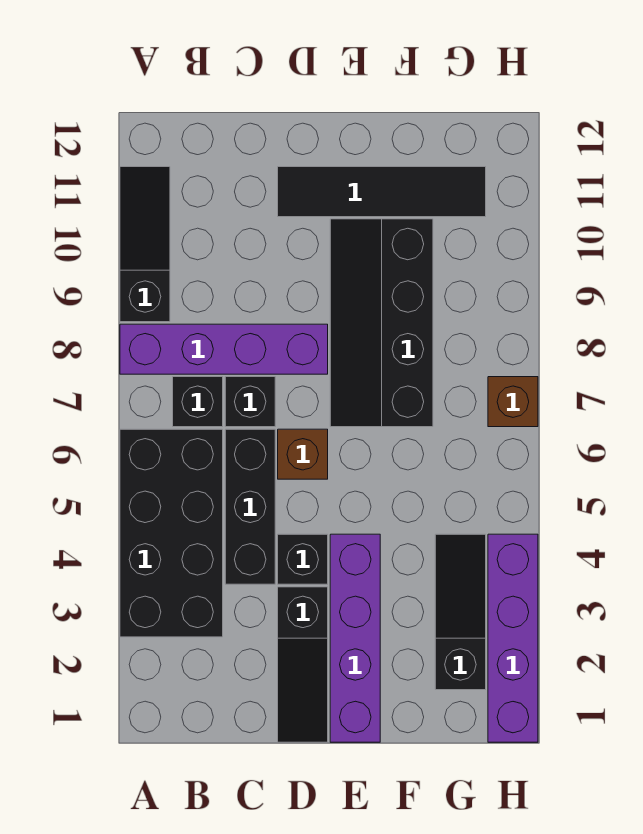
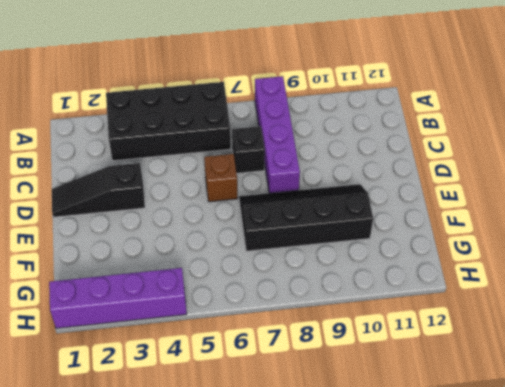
none -> black slope A9:A11 level 1 top 9
none -> black brick B7 level 1
none -> black brick C4:C6 level 1

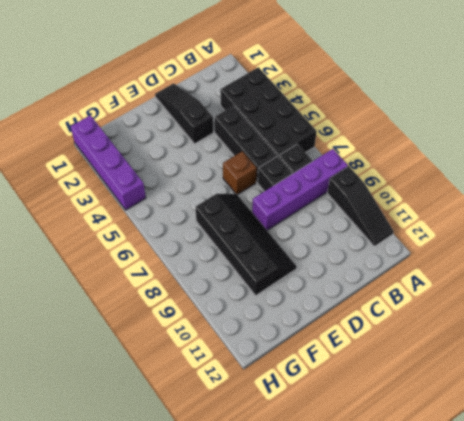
none -> black brick D4 level 1
none -> black tile D11:G11 level 1
none -> purple brick E1:E4 level 1

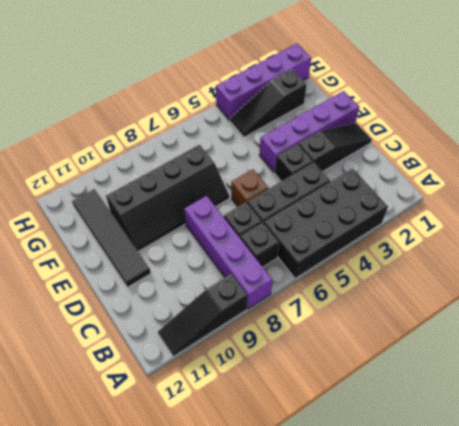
none -> brown brick H7 level 1

